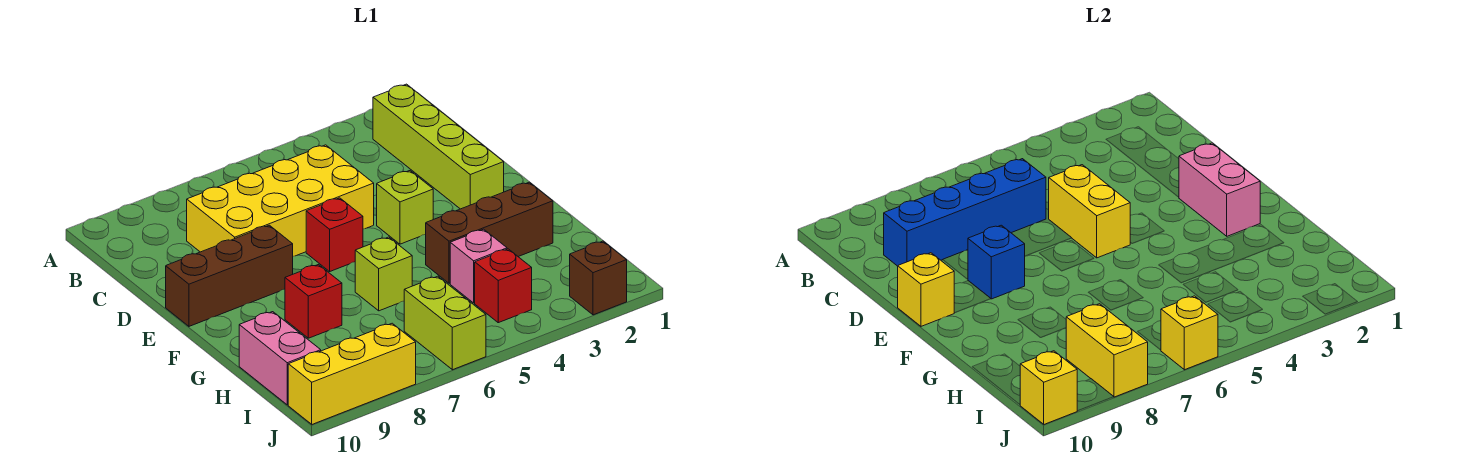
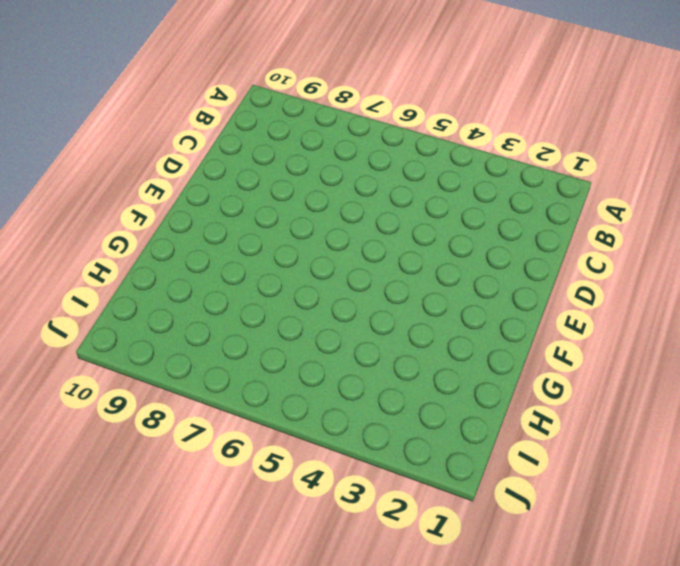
none -> lime brick B2:E2 level 1
none -> yellow brick C5:D8 level 1
none -> lime brick E4 level 1

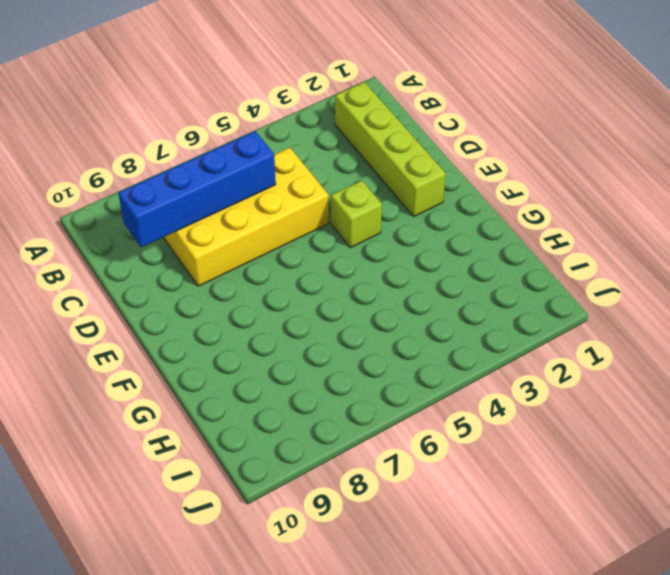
none -> red brick E6 level 1
none -> brown brick E8:E10 level 1
none -> brown brick G2:G4 level 1

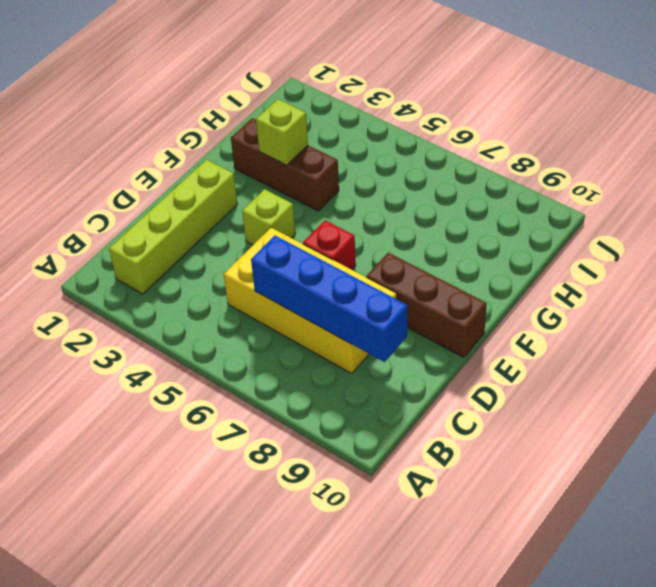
lime brick G3 level 2 -> lime brick G6 level 1
none -> red brick G8 level 1
none -> pink brick H4 level 1
none -> pink brick H10:I10 level 1

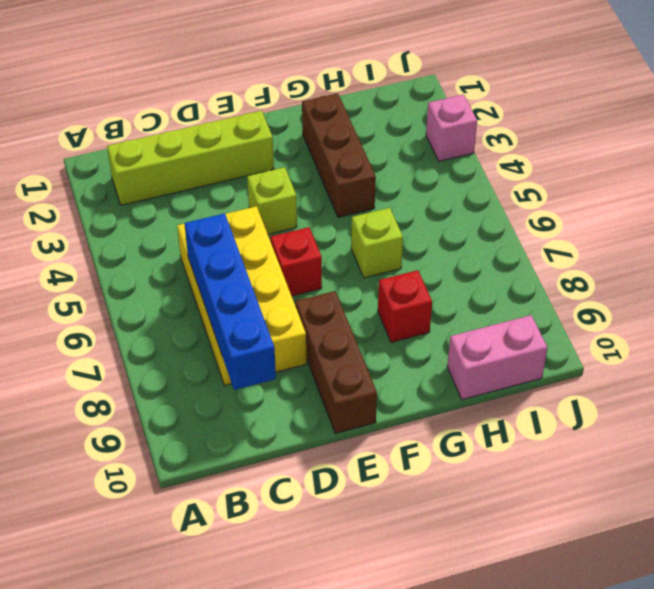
pink brick J3 level 1 -> pink brick H4 level 1
none -> red brick I4 level 1
none -> lime brick I6:J6 level 1
none -> brown brick J2 level 1

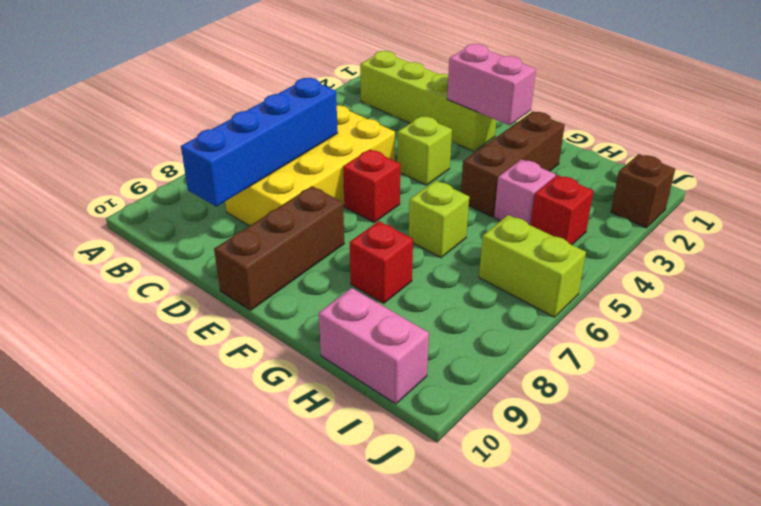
none -> yellow brick J8:J10 level 1
none -> yellow brick D5:E5 level 2
none -> blue brick E8 level 2

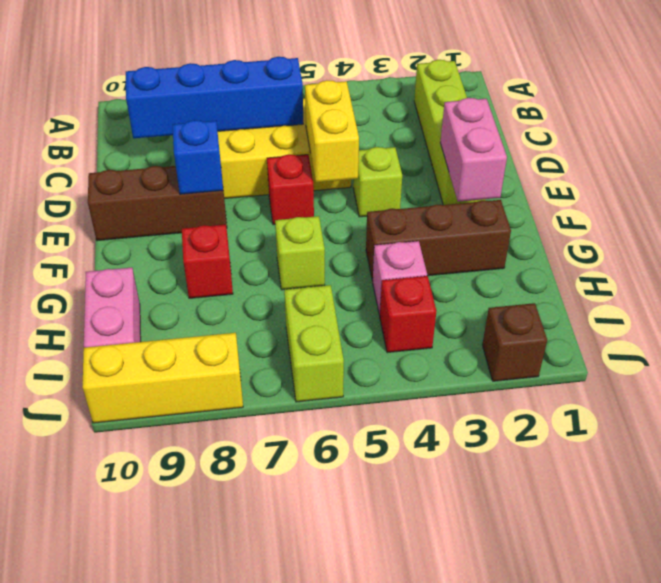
none -> yellow brick E10 level 2
none -> yellow brick I8:J8 level 2
none -> yellow brick J6 level 2

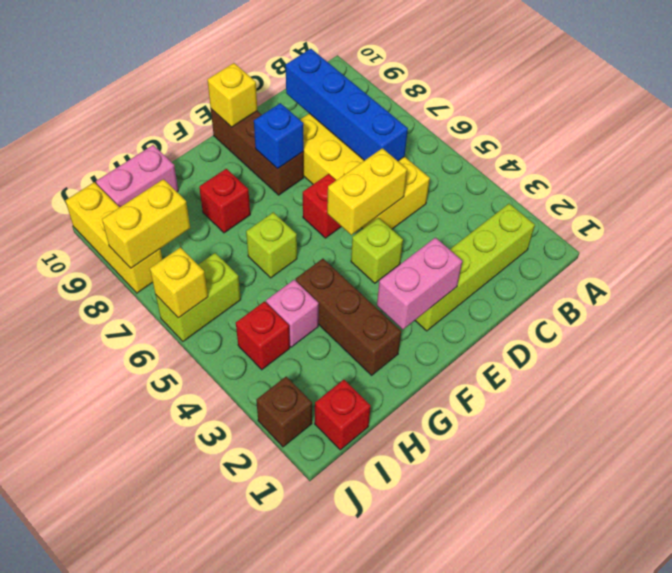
red brick I1 level 1 -> none
none -> yellow brick J10 level 2

